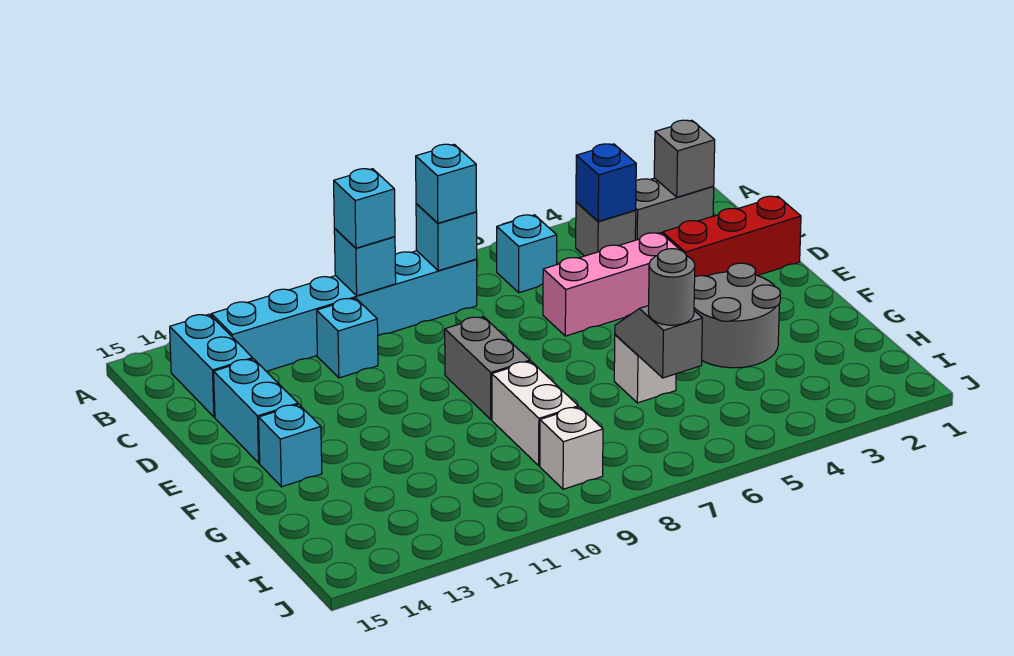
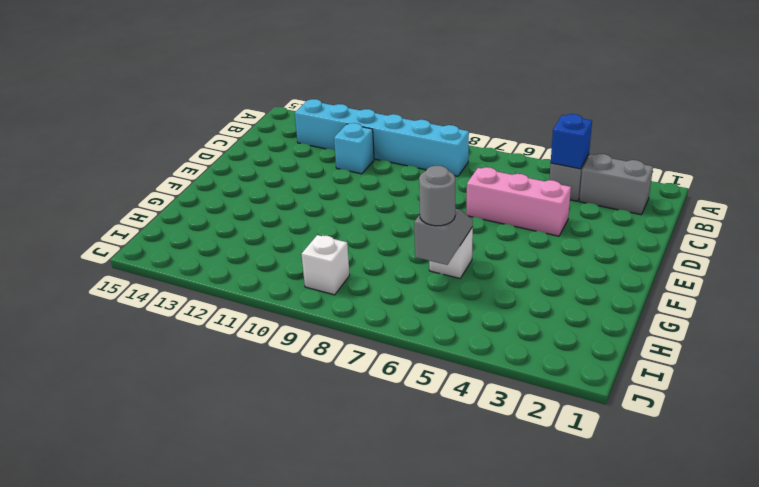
none -> cyan brick B6 level 1
none -> cyan brick B14:C14 level 1
none -> red brick D1:D3 level 1

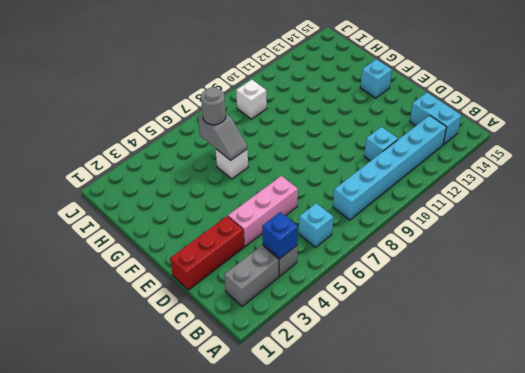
none -> cyan brick D14:E14 level 1
none -> grey brick E9:F9 level 1
none -> grey round brick F3:G4 level 1

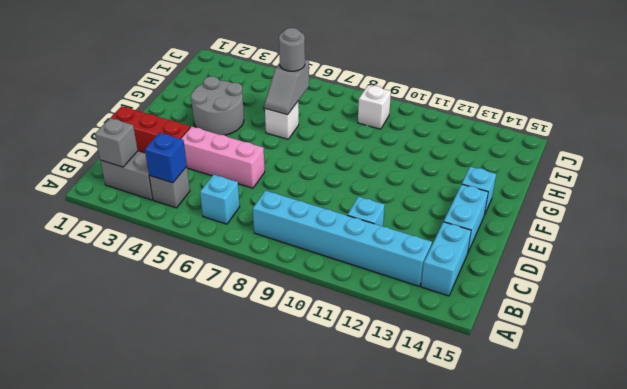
none -> grey brick E9:F9 level 1
none -> white brick G9:H9 level 1
none -> cyan brick B8 level 2

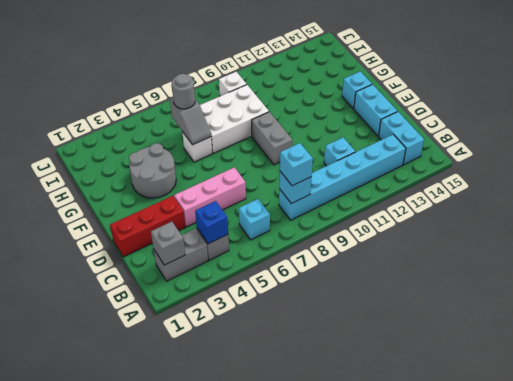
white brick G7:H9 level 1 -> white brick G9:H9 level 1
none -> cyan brick B10 level 2
none -> cyan brick B10 level 3

